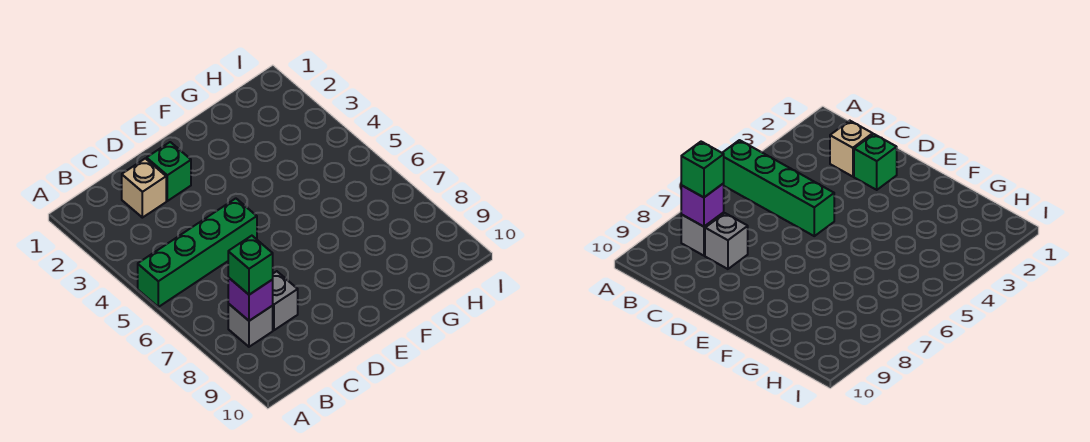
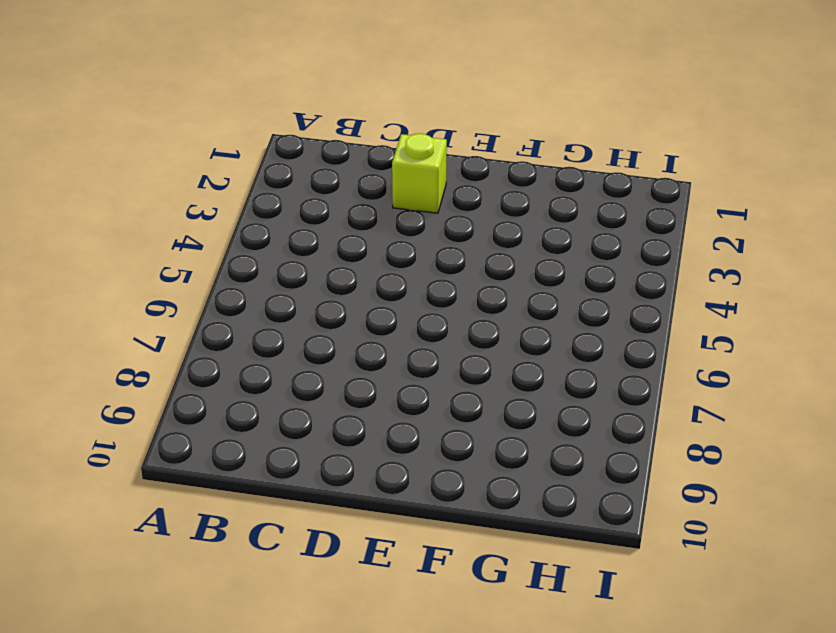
lime brick D2 level 1 -> green brick D2 level 1
none -> green brick A5:D5 level 1
none -> grey brick B8 level 1

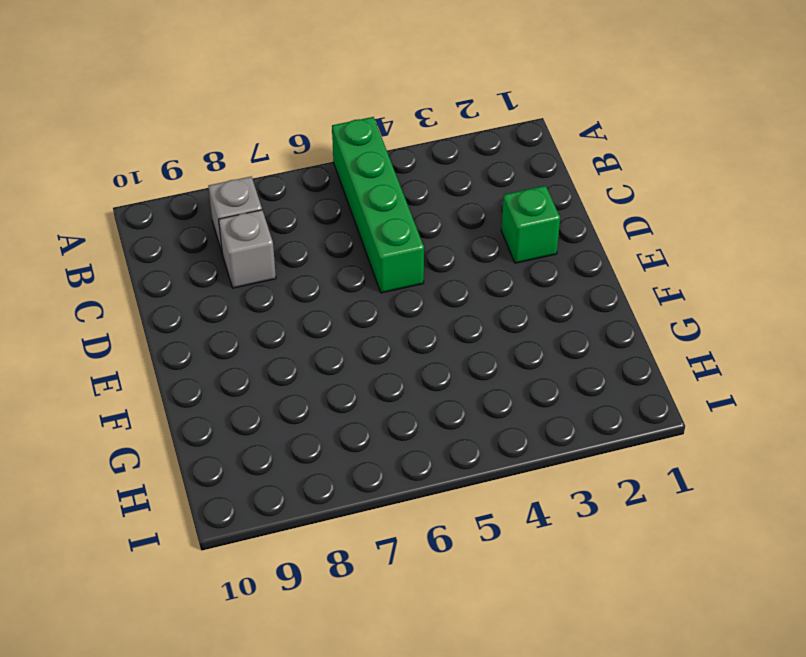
none -> tan brick C2 level 1
none -> purple brick B8 level 2

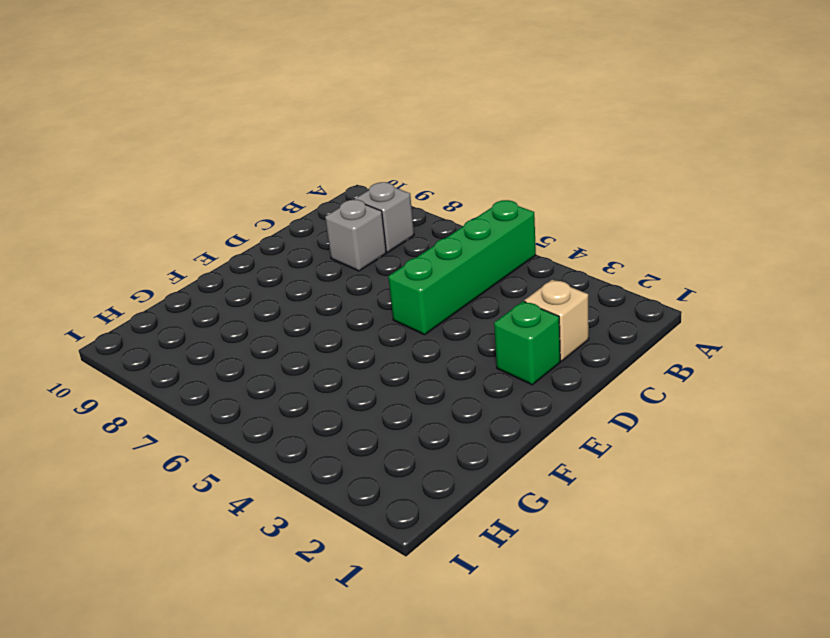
none -> purple brick B8 level 2
none -> green brick B8 level 3

